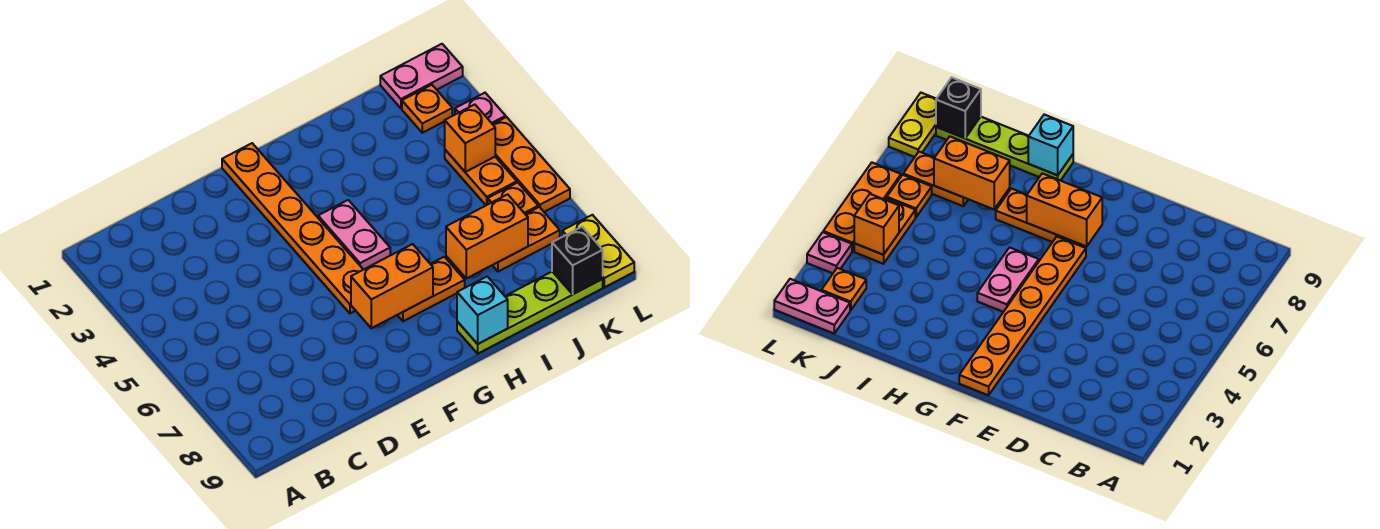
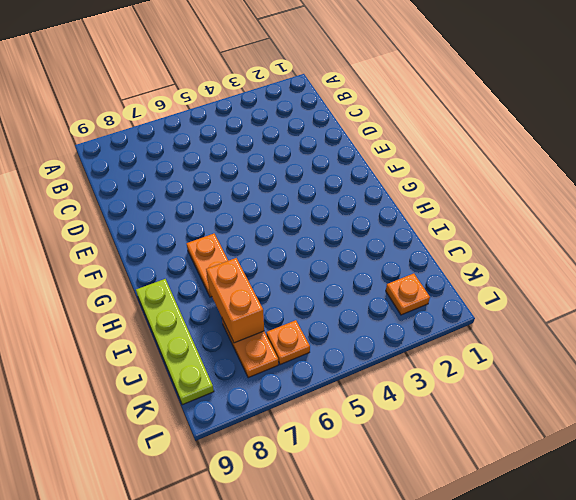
none -> orange plate F1:F6 level 1
none -> pink plate G4:G5 level 1
none -> pink plate K1:L1 level 1

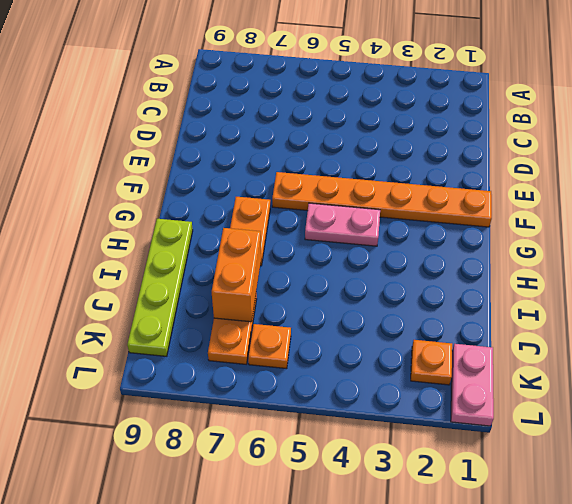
none -> orange plate K4:K5 level 1
none -> pink plate L3 level 1
none -> orange plate L4:L6 level 1

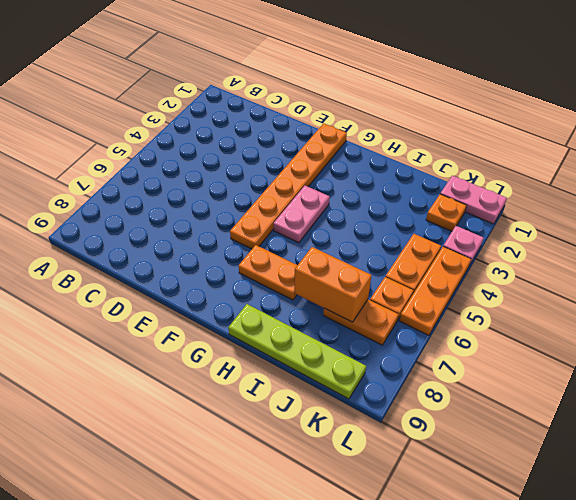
none -> yellow plate L8:L9 level 1
none -> orange brick F7:G7 level 2
none -> cyan brick H9 level 2

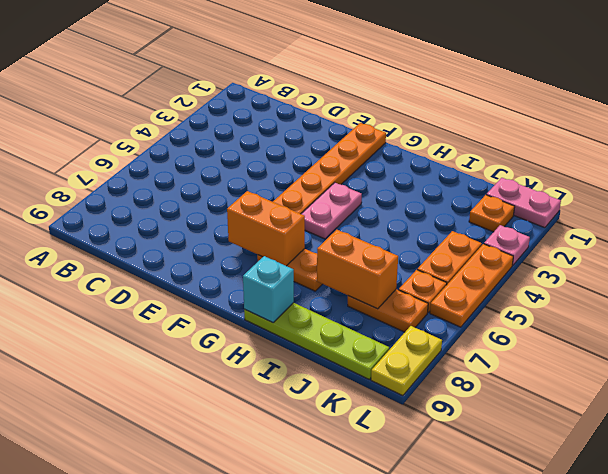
none -> orange brick K4 level 2
none -> black brick K9 level 2

